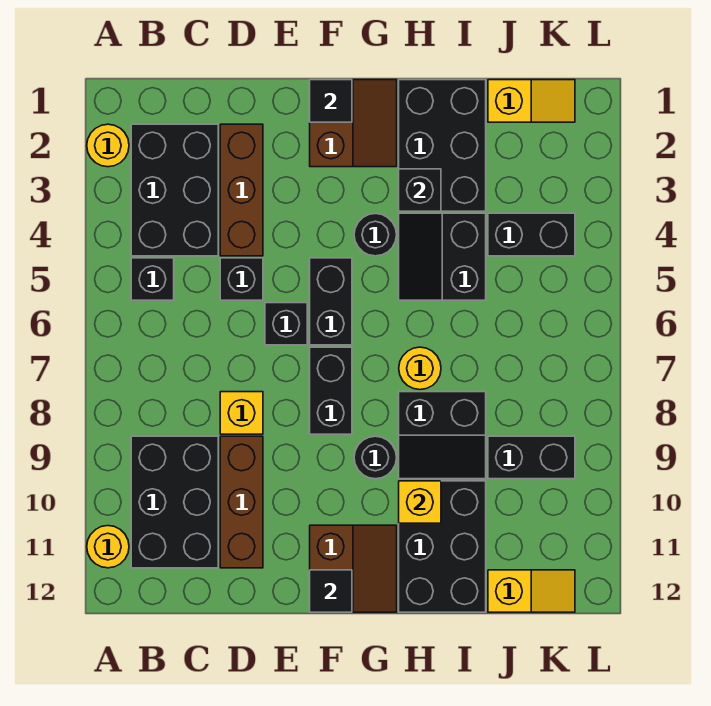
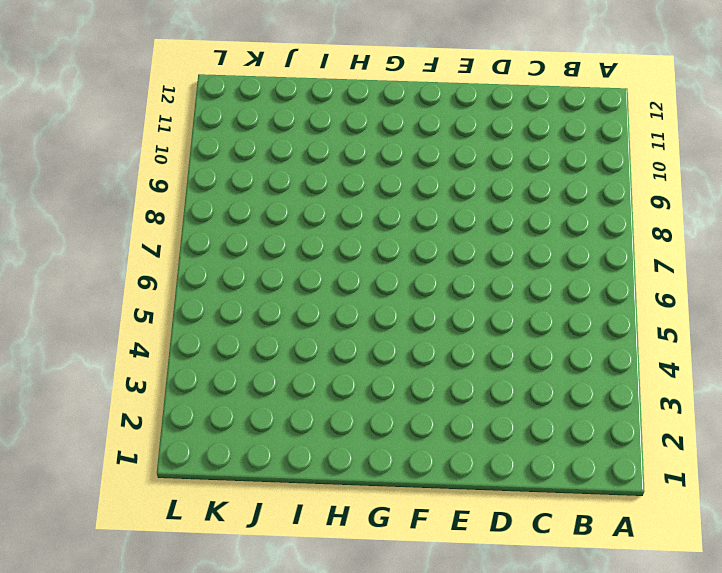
none -> yellow round brick A2 level 1
none -> yellow round brick A11 level 1
none -> black brick B2:C4 level 1

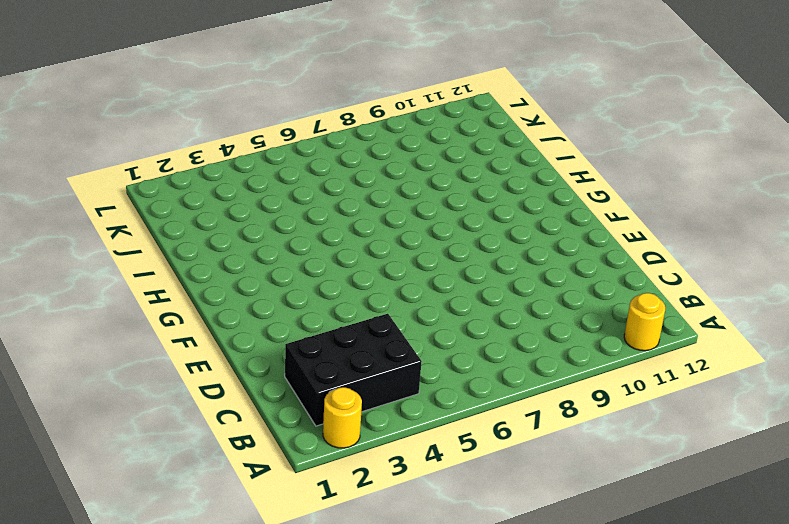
none -> black brick B5 level 1
none -> black brick B9:C11 level 1
none -> brown brick D2:D4 level 1

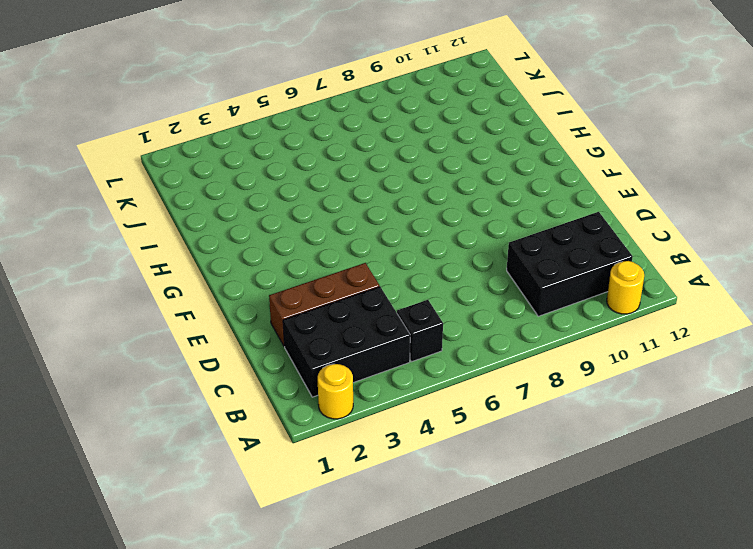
none -> black brick D5 level 1
none -> yellow brick D8 level 1
none -> brown brick D9:D11 level 1

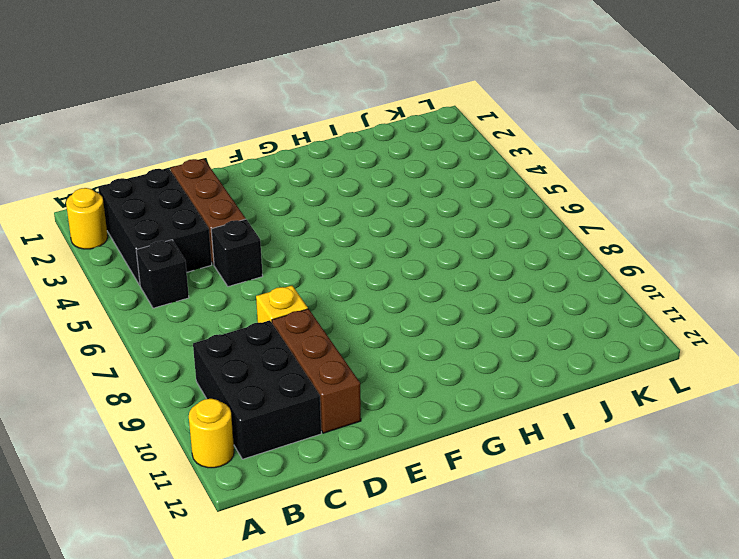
none -> black brick E6 level 1
none -> brown slope F1:G2 level 1 top F
none -> black brick F5:F6 level 1

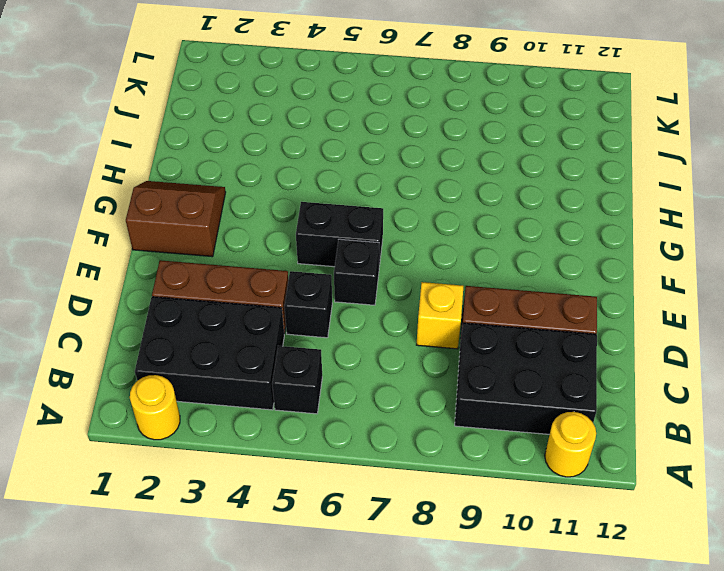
none -> black brick F7:F8 level 1
none -> brown slope F11:G12 level 1 top F
none -> black round brick G4 level 1

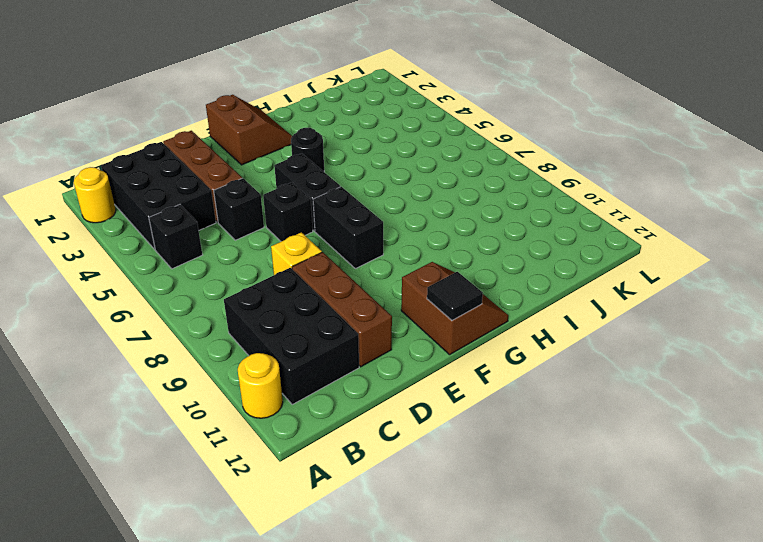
none -> black round brick G9 level 1
none -> black brick H1:I3 level 1
none -> black slope H4:I5 level 1 top I

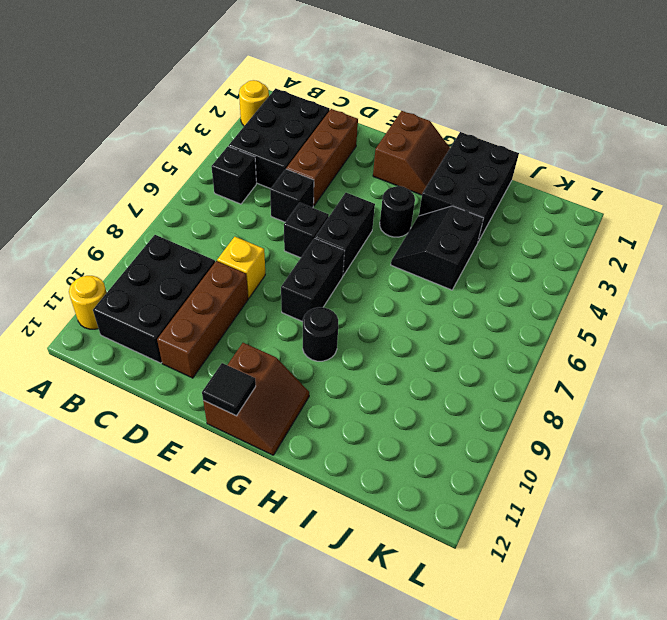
none -> yellow round brick H7 level 1
none -> black slope H8:I9 level 1 top 8
none -> black brick H10:I12 level 1

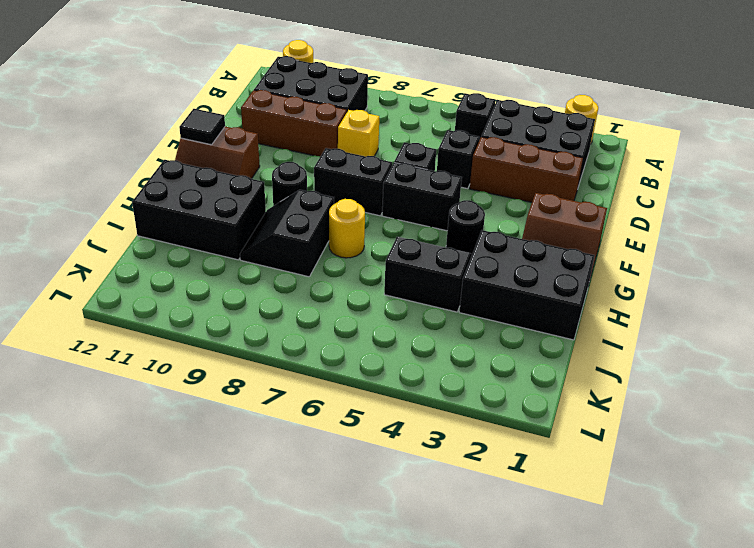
none -> yellow slope J1:K1 level 1 top J
none -> black brick J4:K4 level 1
none -> black brick J9:K9 level 1

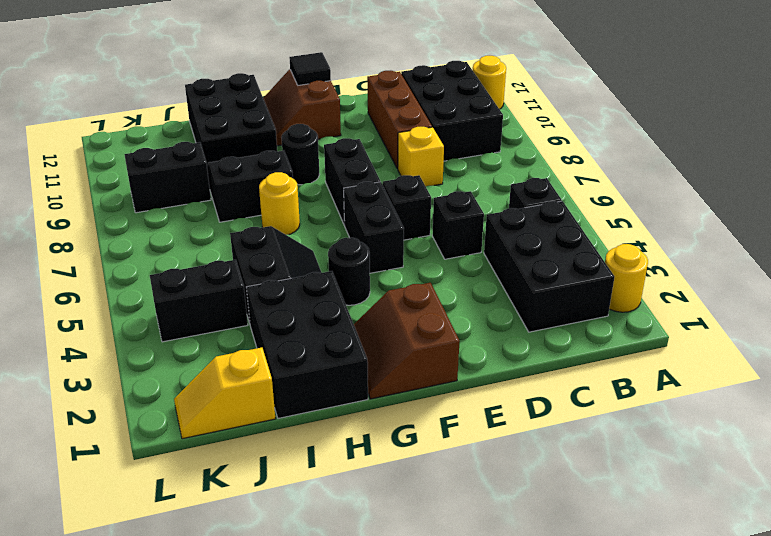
none -> brown brick D2:D4 level 1
none -> yellow slope J12:K12 level 1 top J
none -> black tile F1 level 2

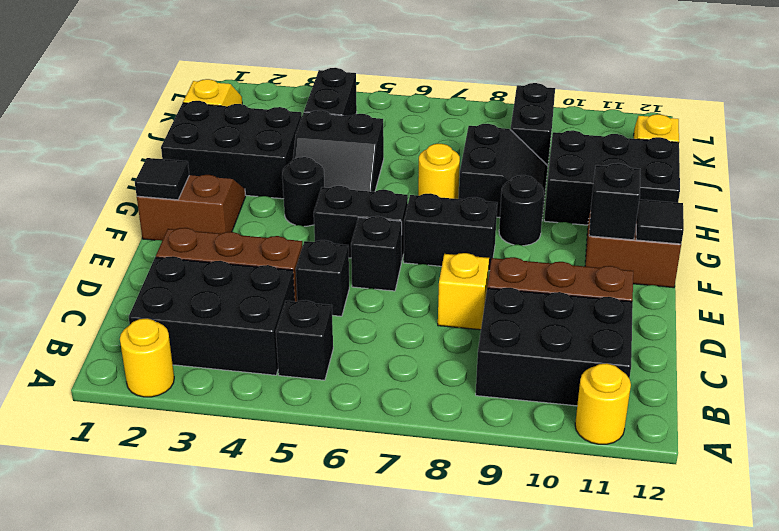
black brick F11 level 2 -> black brick H3 level 2
none -> yellow brick H10 level 2

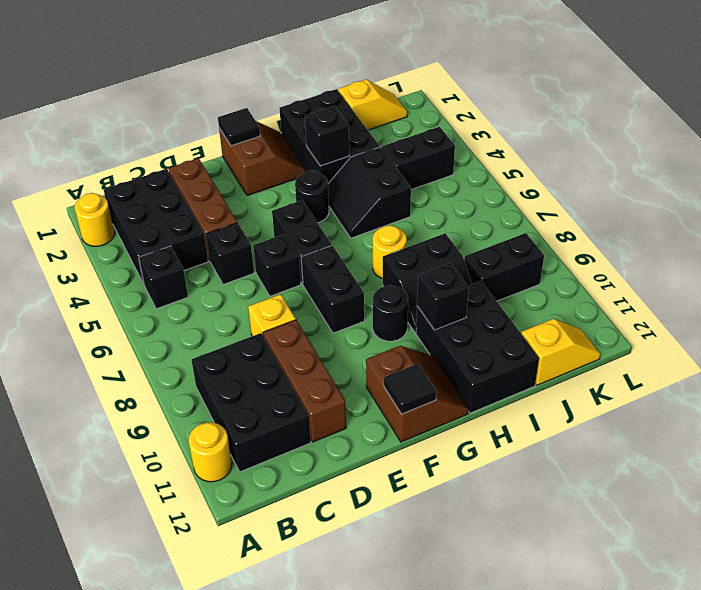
black brick H10 level 2 -> yellow brick H10 level 2

